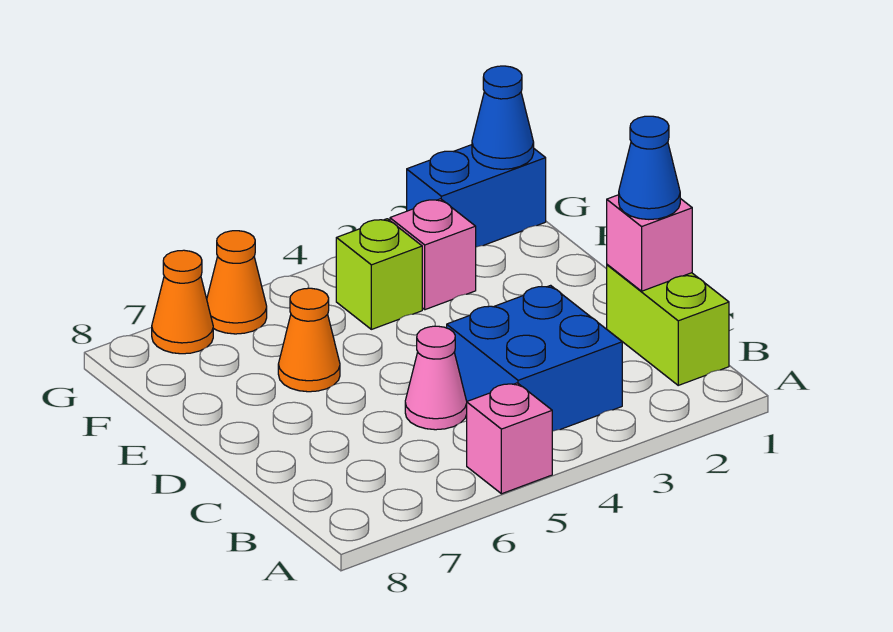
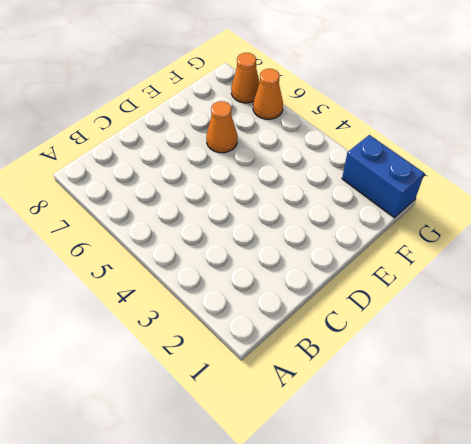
none -> pink brick A5 level 1
none -> lime brick B1:C1 level 1
none -> blue brick B3:C4 level 1

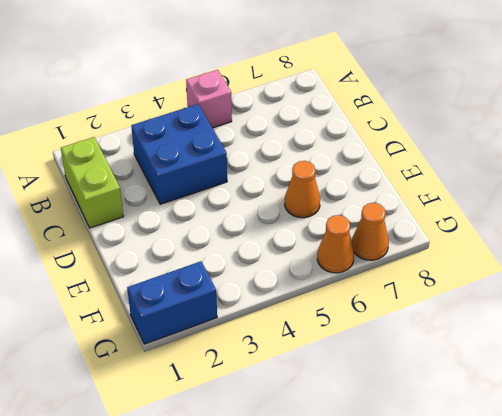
none -> pink cone C5 level 1
none -> pink brick F3 level 1
none -> lime brick F4 level 1

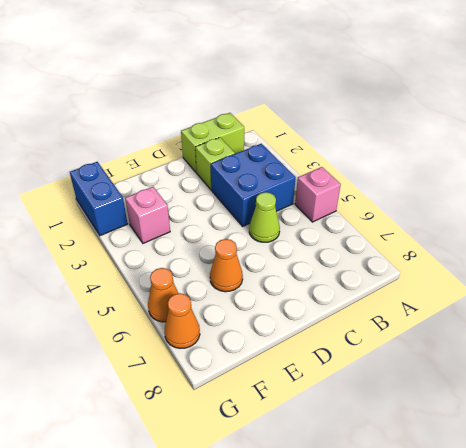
lime brick C2 level 1 -> lime brick F4 level 1
lime cone C5 level 1 -> pink cone C5 level 1
none -> pink brick C1 level 2
none -> blue cone G1 level 2
none -> blue cone C1 level 3

